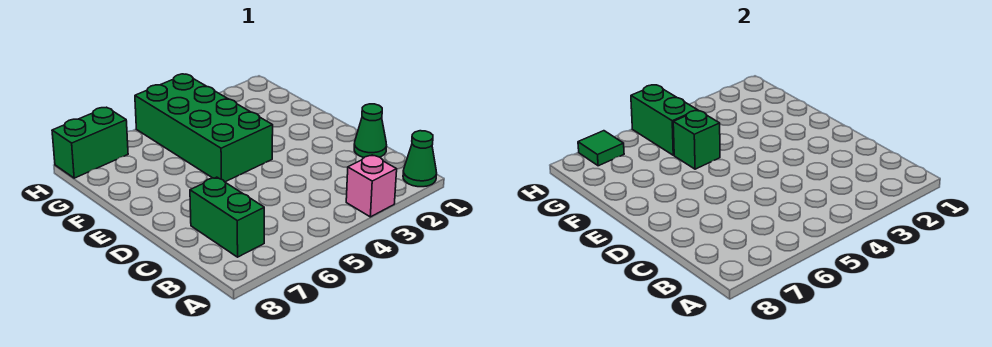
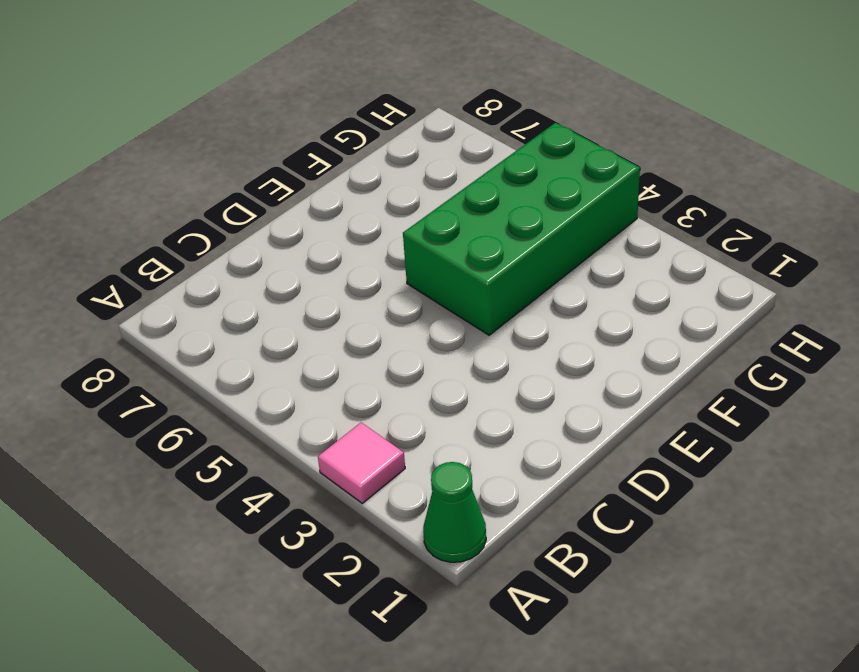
pink tile A3 level 1 -> pink brick A3 level 1
none -> green brick B7:C7 level 1
none -> green cone C1 level 1

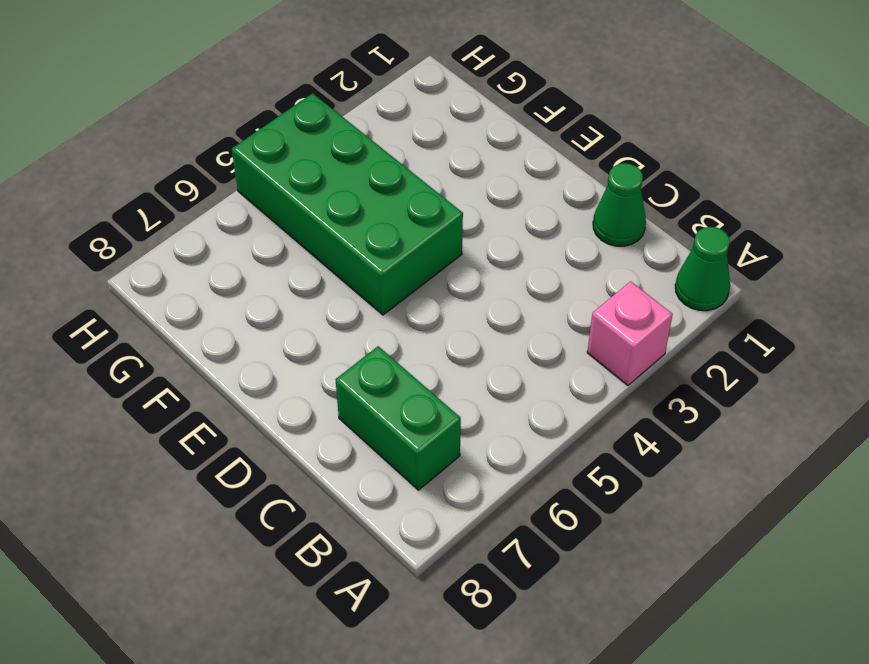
none -> green brick H7:H8 level 1
none -> green brick F5 level 2

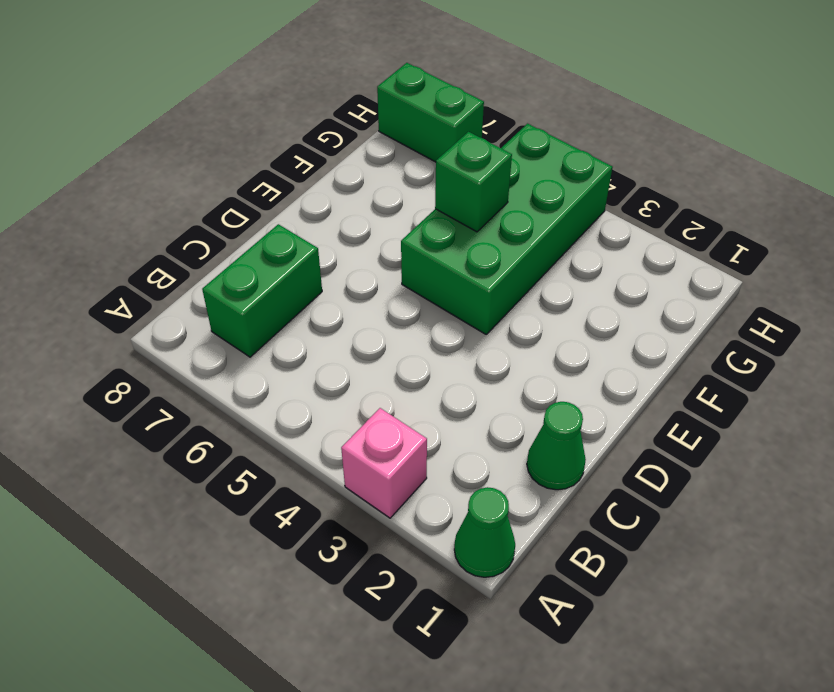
none -> green brick G5:H5 level 2
none -> green tile H7 level 2

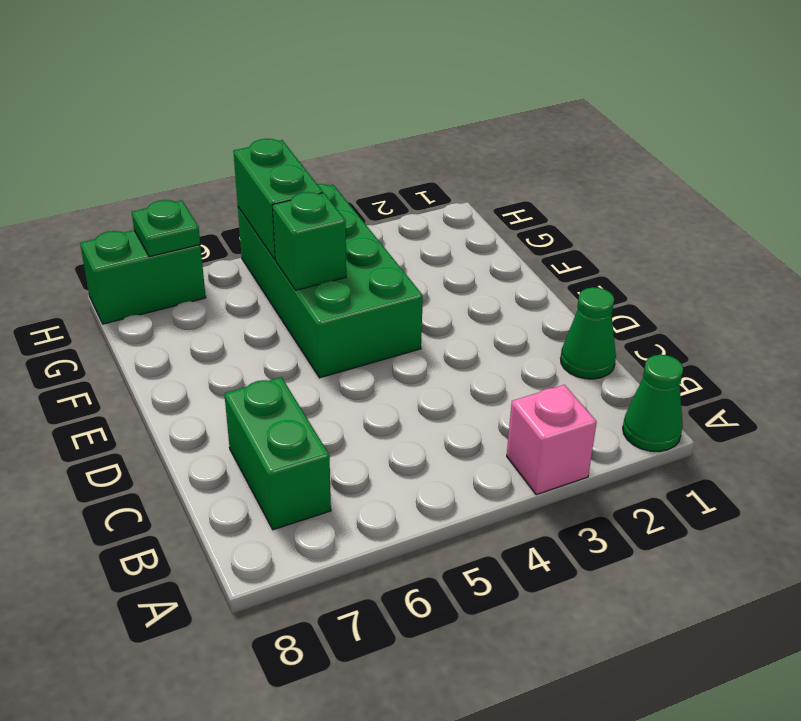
green plate H7 level 2 -> green tile H7 level 2

